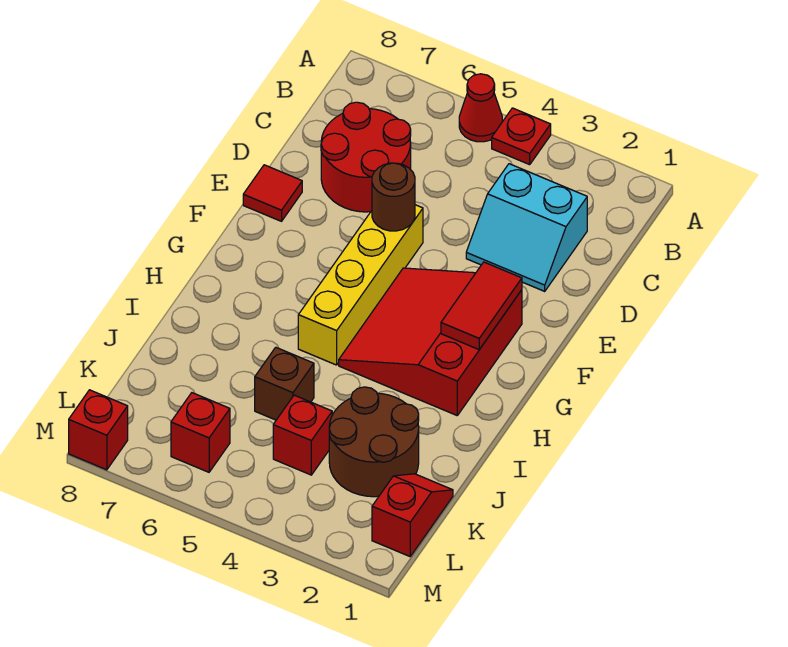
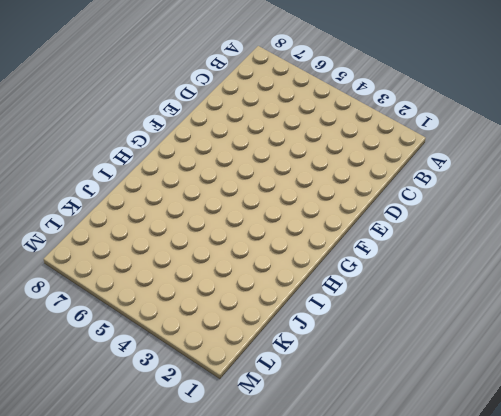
none -> red plate A4 level 1
none -> red cone A5 level 1
none -> cyan slope C2:D3 level 1 top C

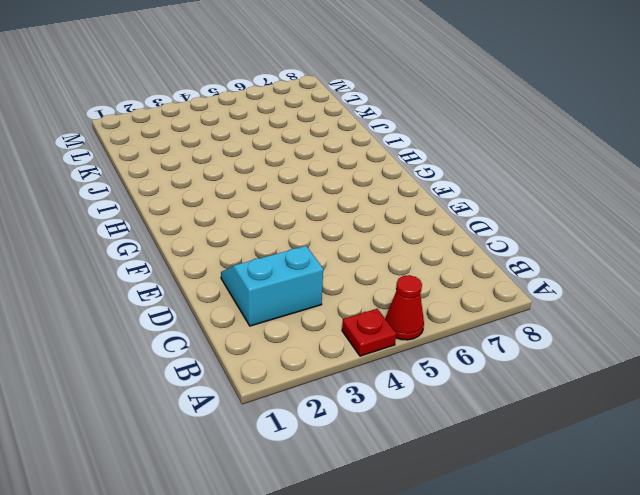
none -> red round brick C6:D7 level 1
none -> yellow brick E5:H5 level 1
none -> red tile E8 level 1

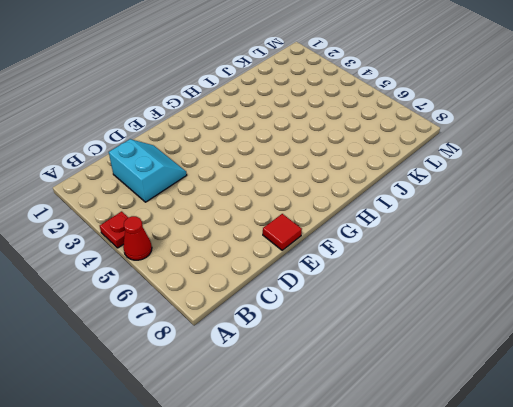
none -> red round brick C6:D7 level 1
none -> yellow brick E5:H5 level 1
none -> red slope F2:H4 level 1 top 2

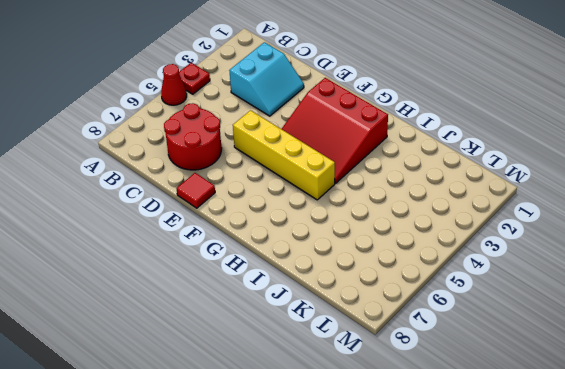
none -> brown round brick J2:K3 level 1
none -> brown brick J5 level 1
none -> red slope K1:L1 level 1 top L

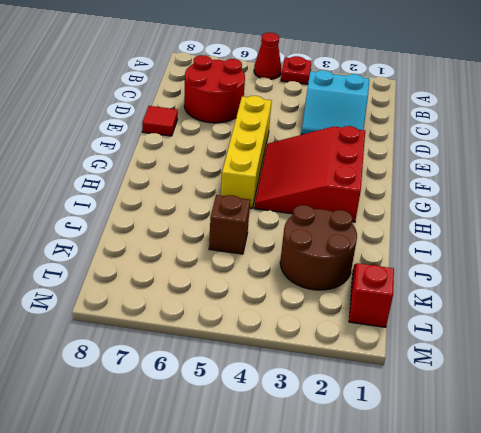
none -> red brick K4 level 1
none -> red brick L6 level 1
none -> red brick M8 level 1

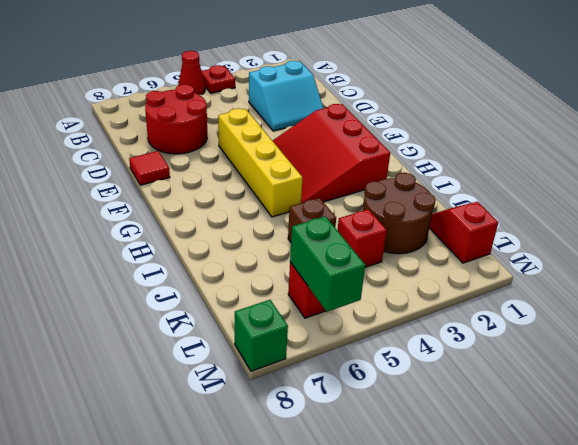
green brick L6:M6 level 2 -> none
green brick M8 level 1 -> red brick M8 level 1
none -> brown round brick E5 level 2
none -> red tile F2:G2 level 2

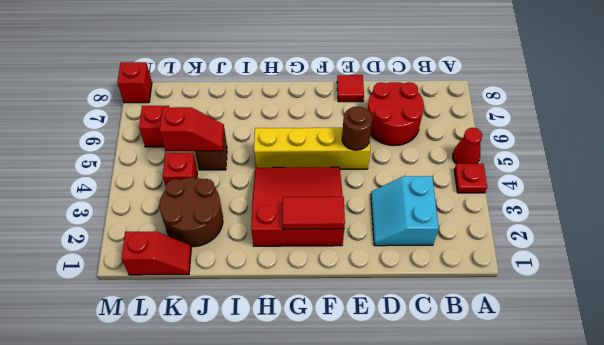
red slope J5:K5 level 2 top K -> none

